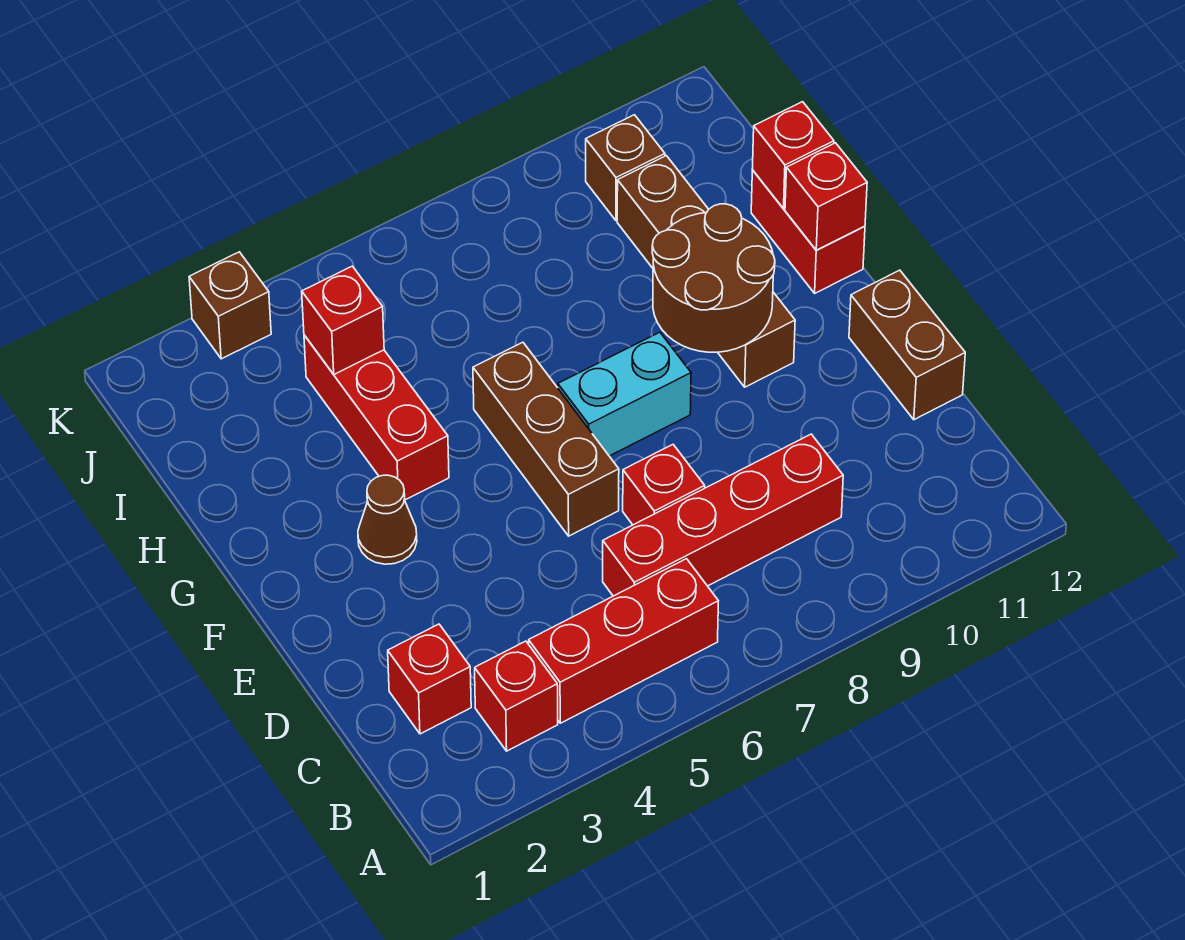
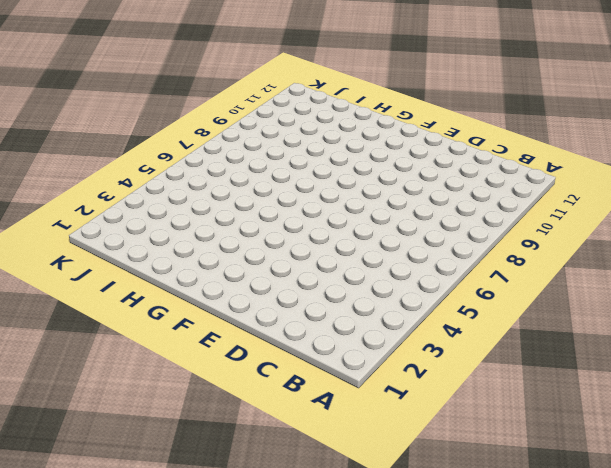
none -> red brick B3 level 1
none -> red brick B4:B6 level 1
none -> red brick C2 level 1

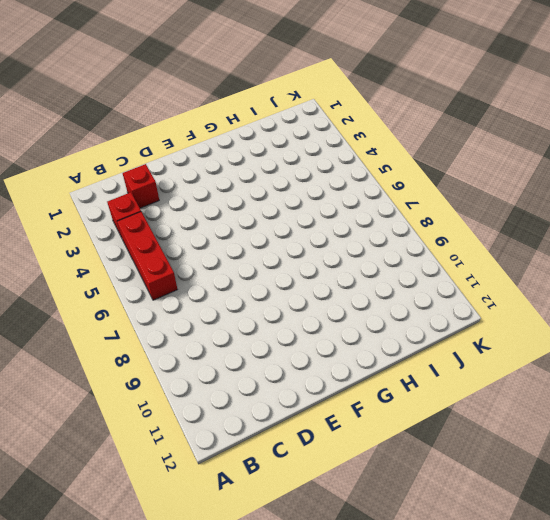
none -> red brick C6:C9 level 1
none -> red brick D7 level 1
none -> brown brick D12:E12 level 1

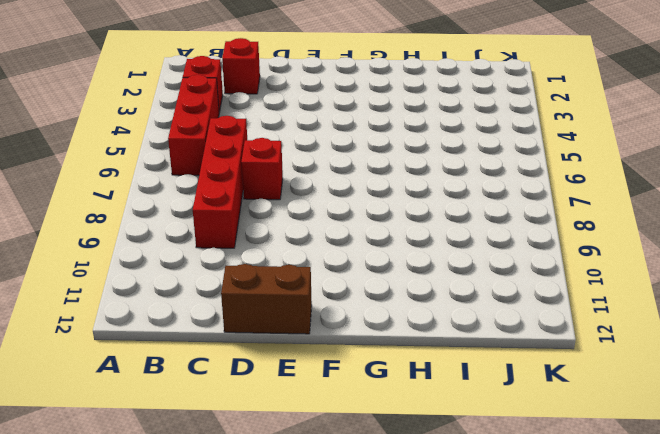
none -> brown brick E6:G6 level 1
none -> brown cone F3 level 1
none -> cyan brick F7:F8 level 1

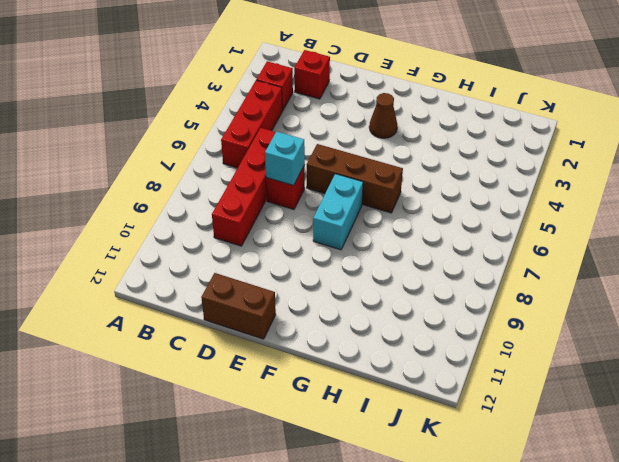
cyan brick D7 level 2 -> none
none -> brown brick F10:I10 level 1
none -> red brick G4:I4 level 1
none -> red brick G12:H12 level 1

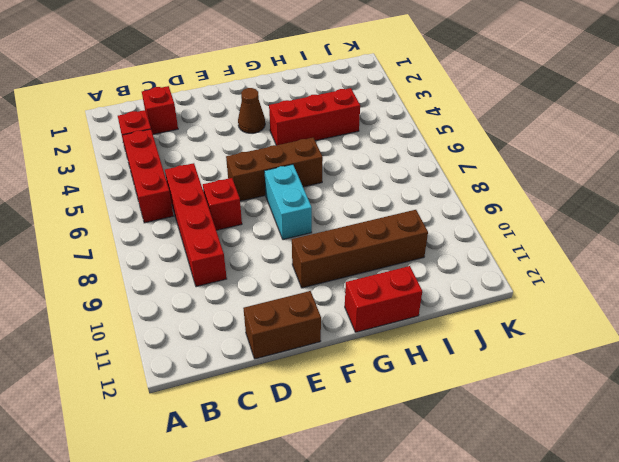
none -> brown brick J10 level 1
none -> brown brick K3 level 1
none -> brown round brick F9:G10 level 2

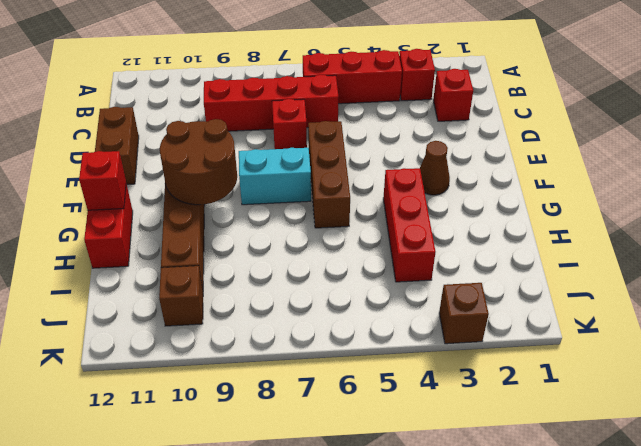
none -> red brick H12 level 2
none -> red brick I4 level 2

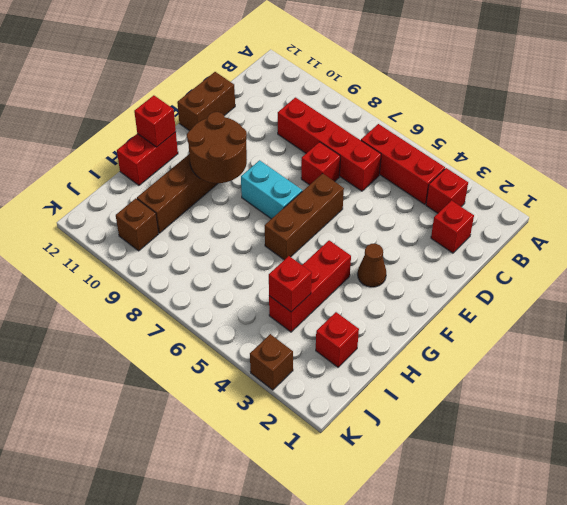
red brick I2 level 1 -> red brick H12 level 2

